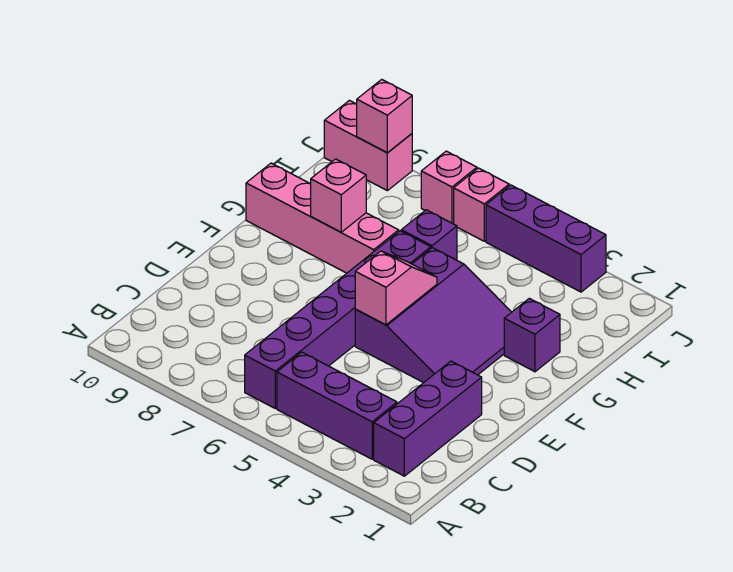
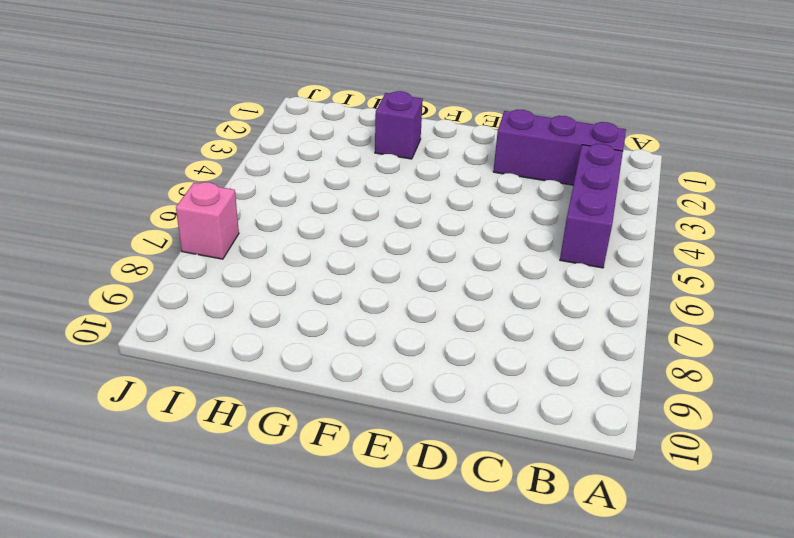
none -> purple brick B6:G6 level 1
none -> purple slope E3:G5 level 1 top 5
none -> pink brick G7:G10 level 1

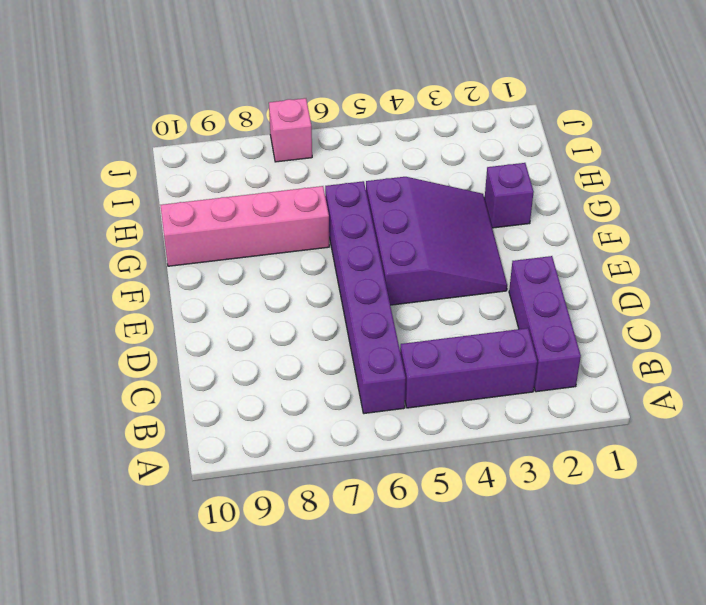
none -> purple brick H6 level 1
none -> purple brick J3:J5 level 1
none -> pink brick J6 level 1

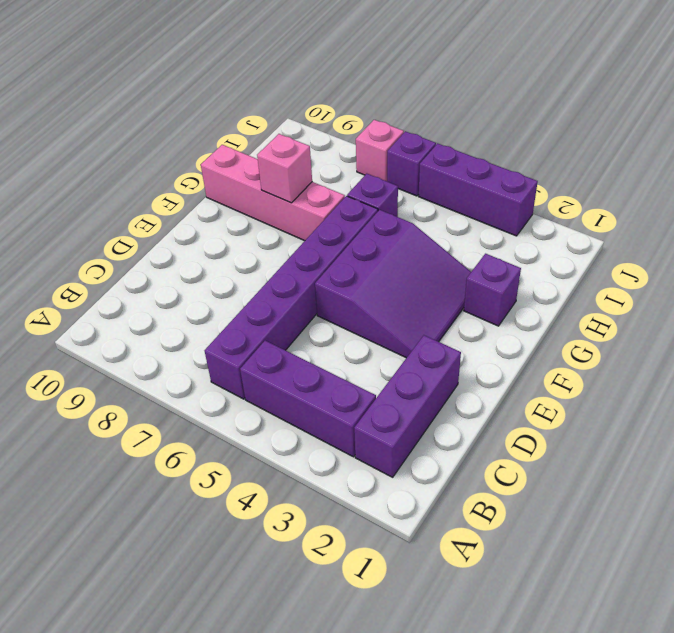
purple brick J6 level 1 -> pink brick J6 level 1
none -> pink brick J9:J10 level 1
none -> pink slope E5:F5 level 2 top E
none -> pink brick J9 level 2

